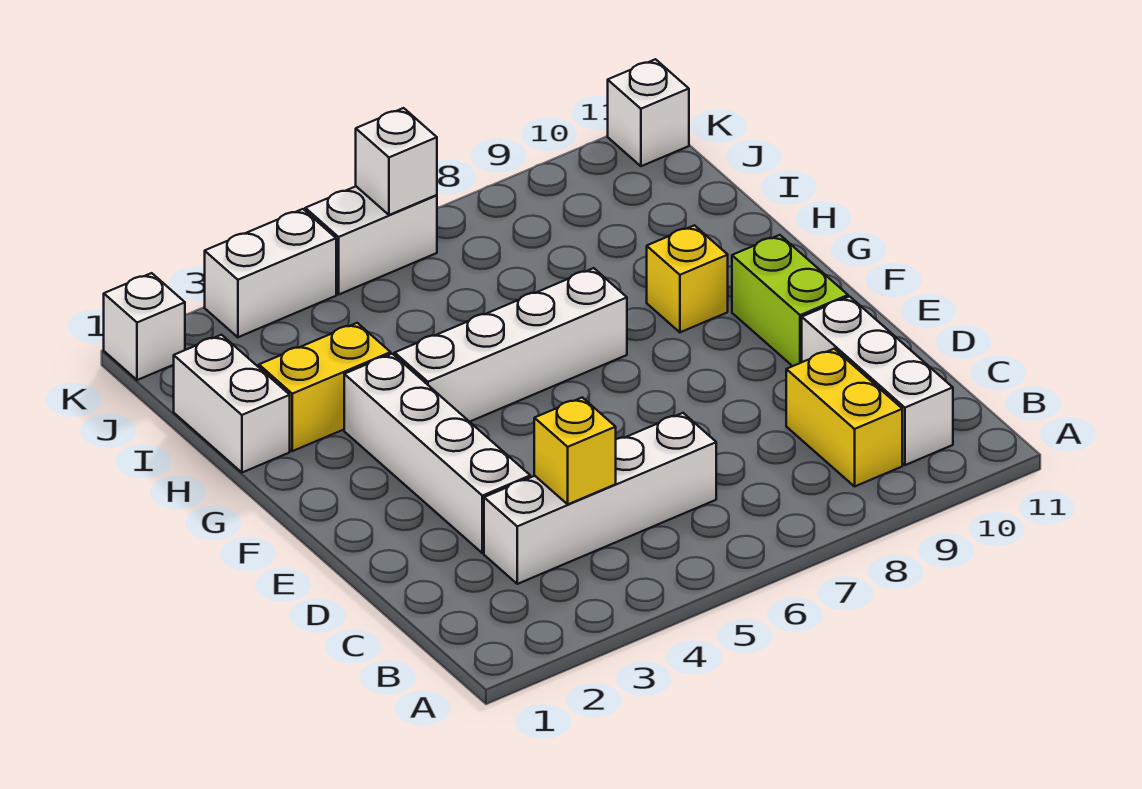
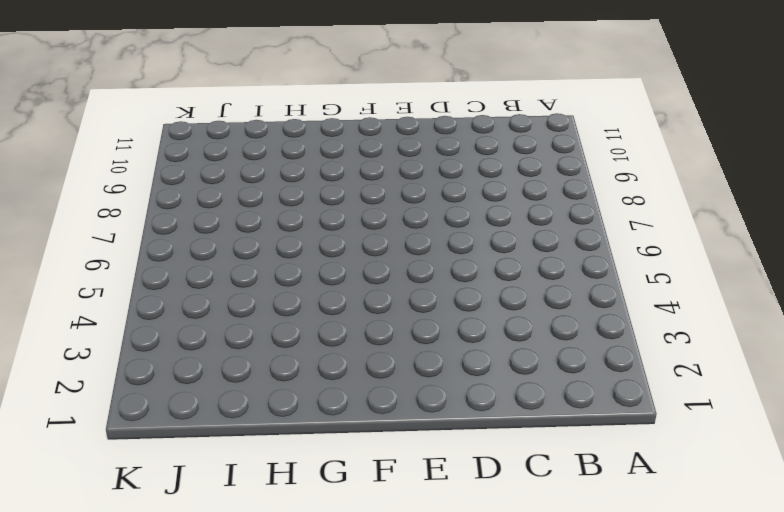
none -> yellow brick B9:C9 level 1
none -> white brick B10:D10 level 1
none -> white brick C3:C6 level 1

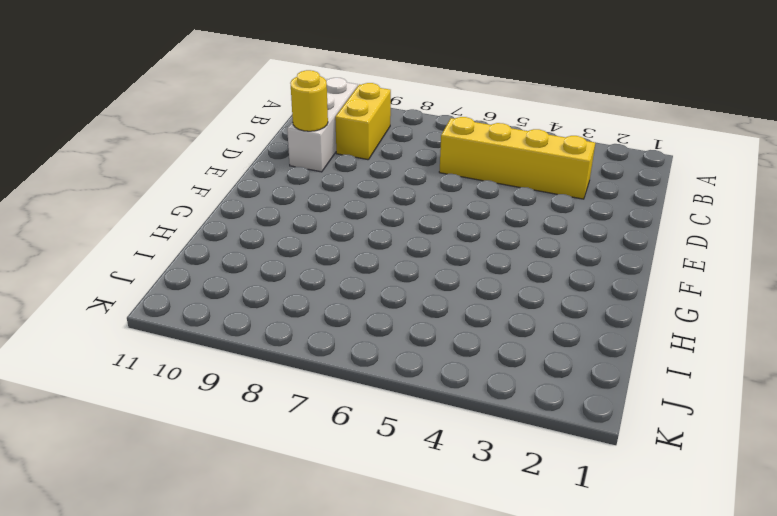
yellow brick C3:C6 level 1 -> white brick C3:C6 level 1
yellow round brick D10 level 2 -> none
none -> white brick D3:G3 level 1
none -> lime brick E10:F10 level 1
none -> white brick G4:G7 level 1

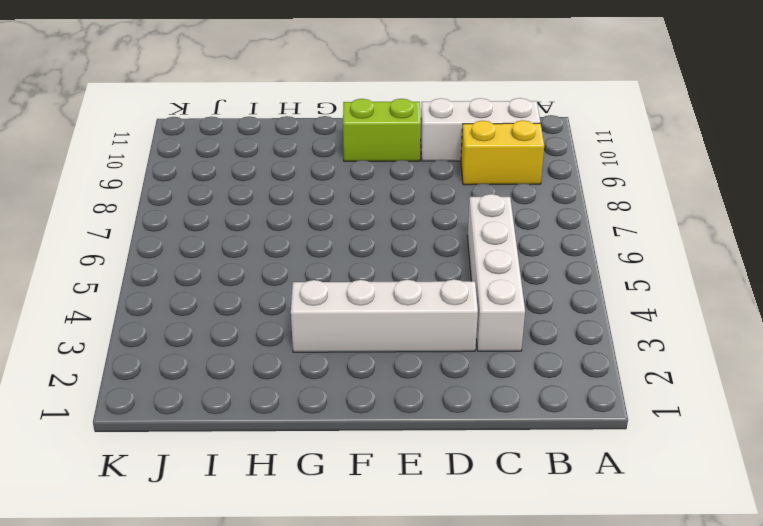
none -> white brick G4:G7 level 1
none -> yellow brick G9 level 1
none -> white brick H1:I1 level 1

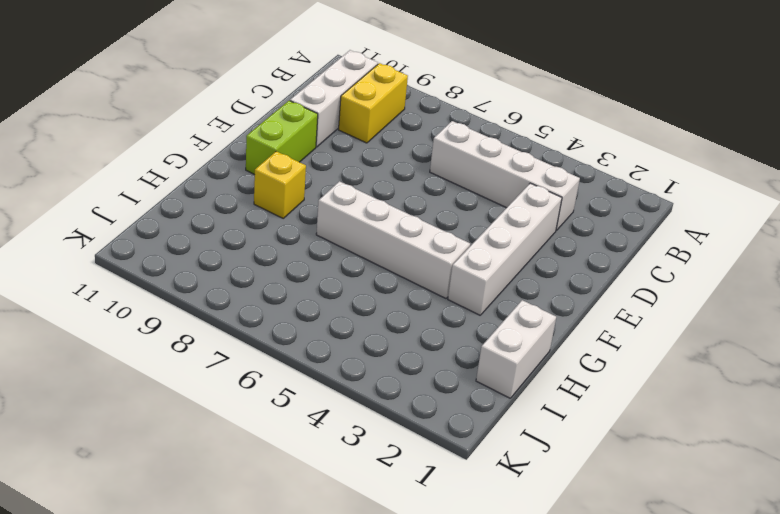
none -> yellow brick H2:H3 level 1
none -> white brick K1 level 1
none -> white brick K3:K4 level 1

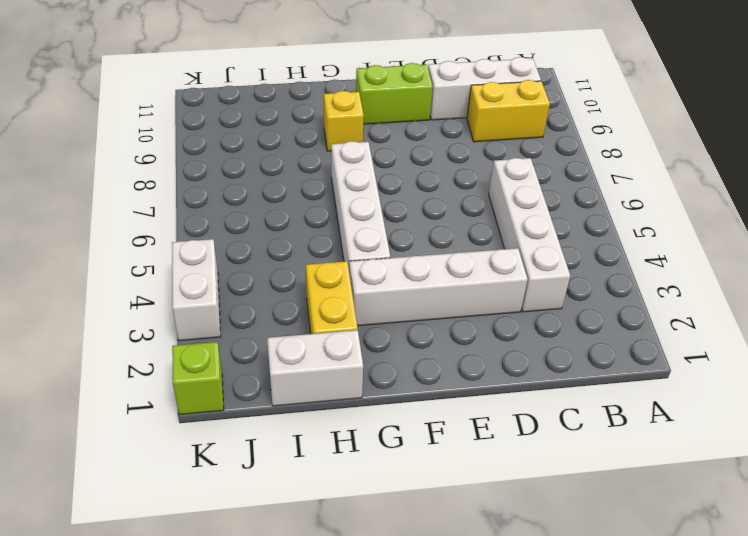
lime brick K1 level 1 -> white brick K1 level 1
none -> white brick K5:K6 level 1
none -> white brick K11 level 1
none -> yellow brick C4 level 2

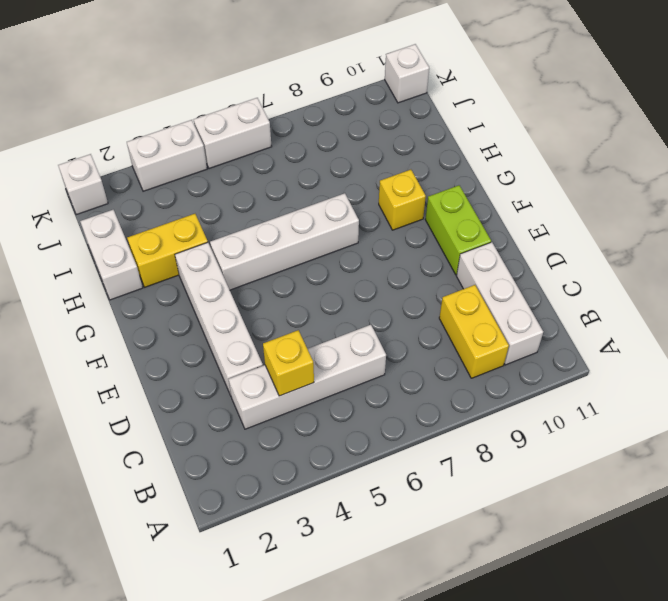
none -> white brick K6 level 2

